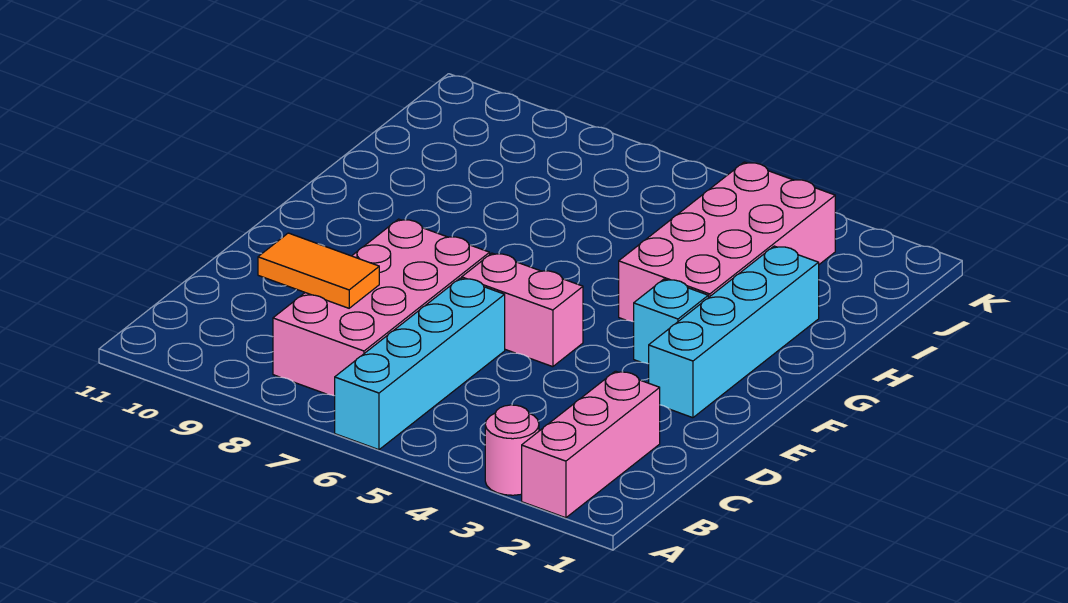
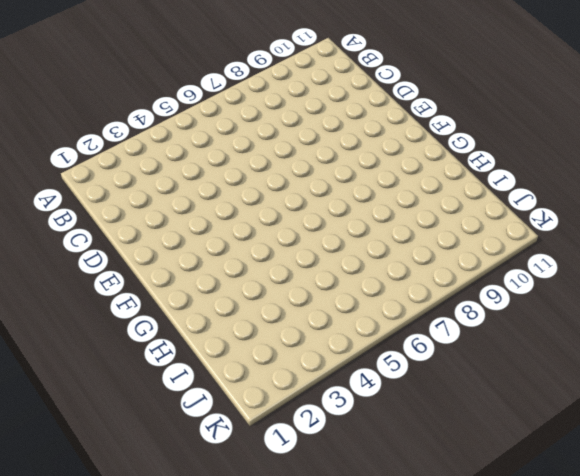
none -> pink brick A2:C2 level 1
none -> pink round brick A3 level 1

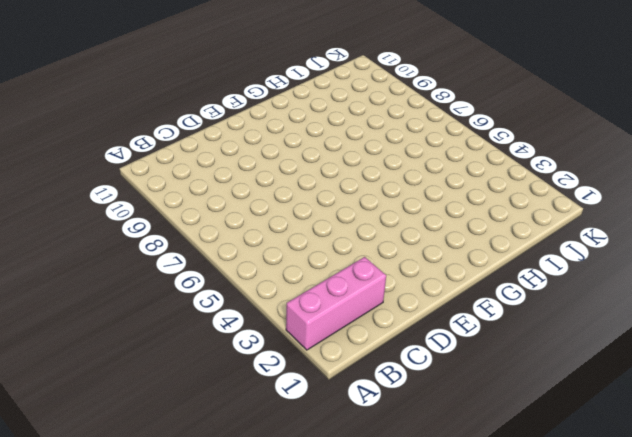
none -> pink round brick A3 level 1
none -> cyan brick A6:D6 level 1

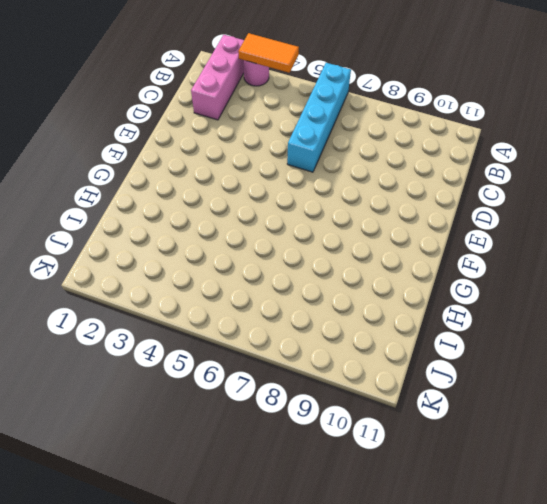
orange tile A3:A4 level 2 -> orange tile C8:C9 level 2
none -> pink brick B7:E8 level 1
none -> cyan brick E2:H2 level 1

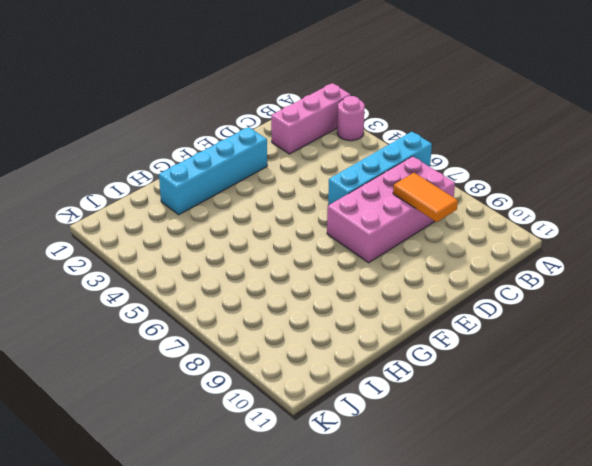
none -> pink brick E5:E6 level 1
none -> cyan brick F3 level 1

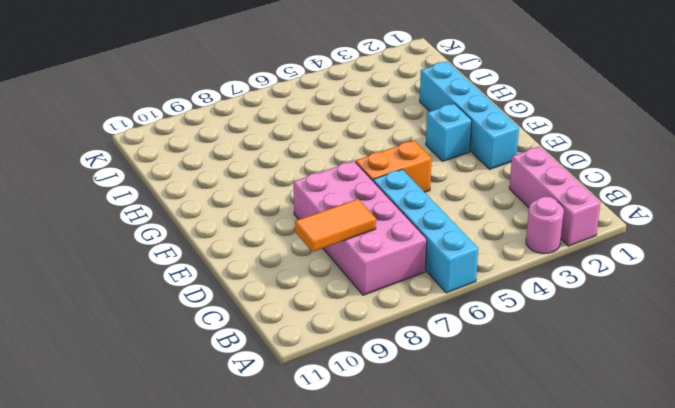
orange brick E5:E6 level 1 -> pink brick E5:E6 level 1
none -> pink brick G3:J4 level 1

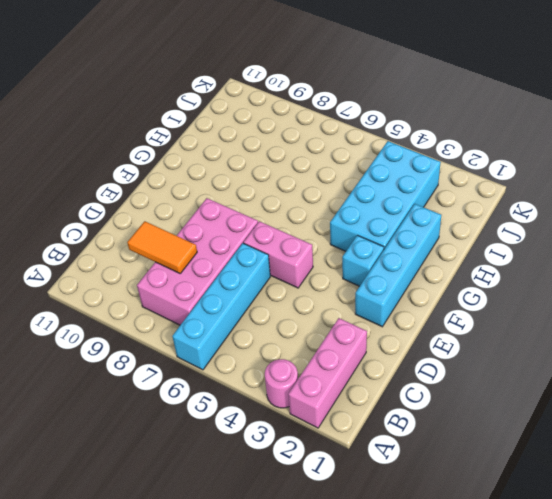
cyan brick G3:J4 level 1 -> pink brick G3:J4 level 1

